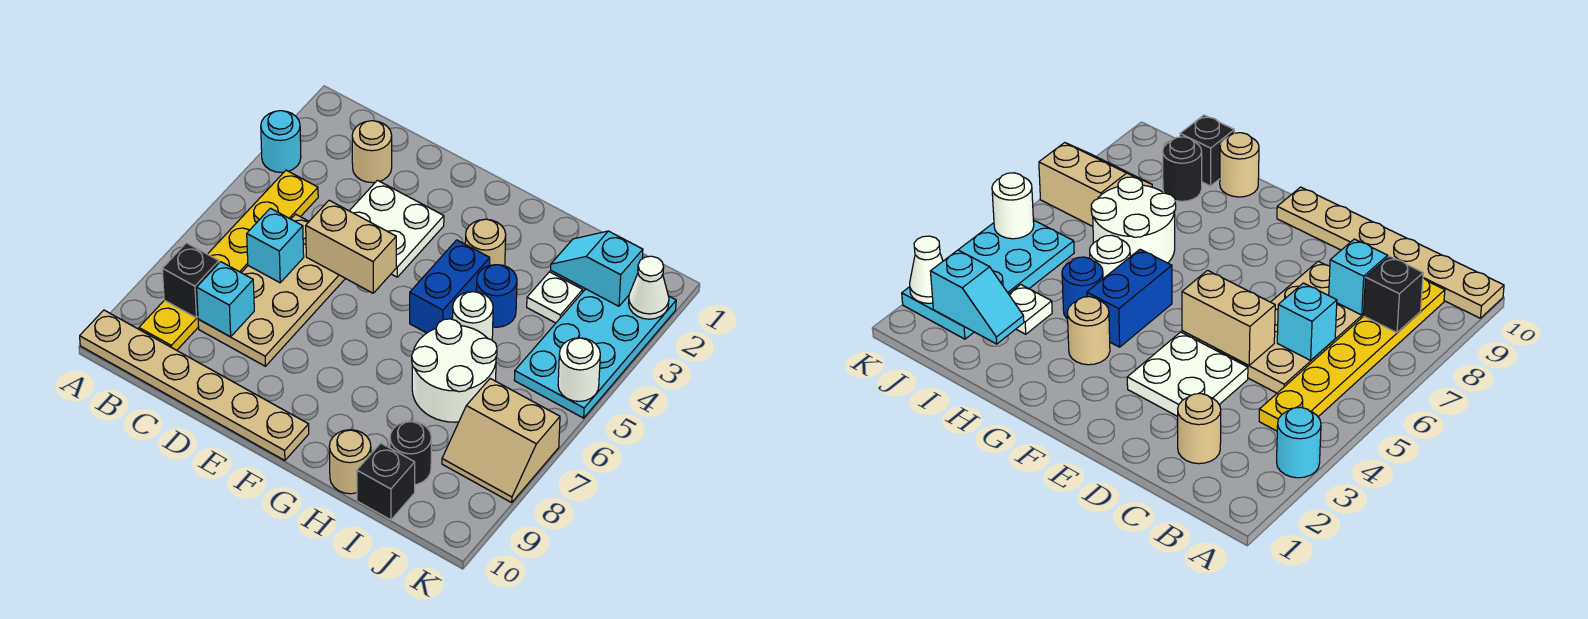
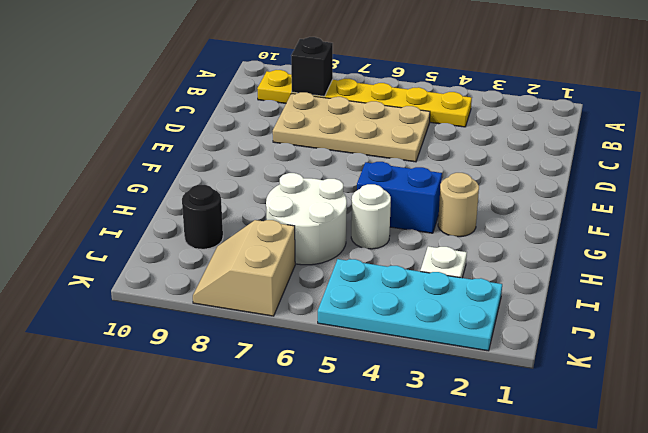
none -> cyan round brick A3 level 1
none -> tan plate A10:F10 level 1
none -> tan round brick C2 level 1

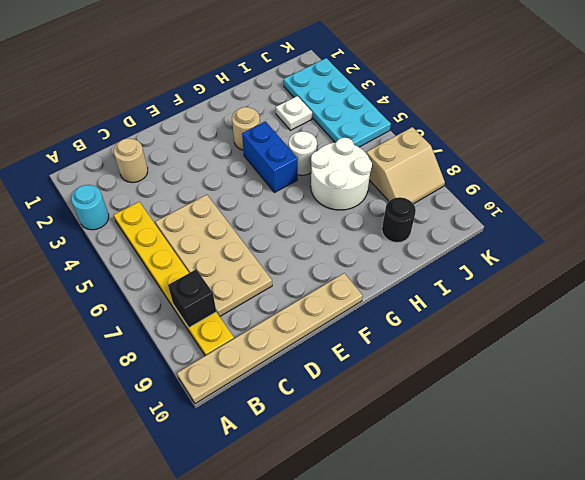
none -> white plate D3:E4 level 1
none -> blue round brick H4 level 1
none -> tan round brick H10 level 1

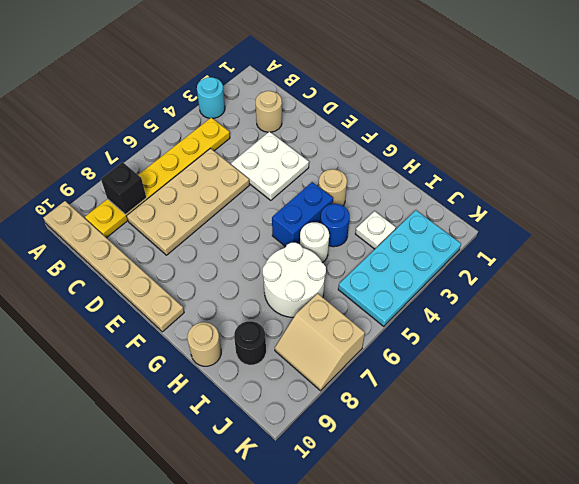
none -> black brick I10 level 1
none -> cyan brick C6 level 2
none -> cyan brick C8 level 2

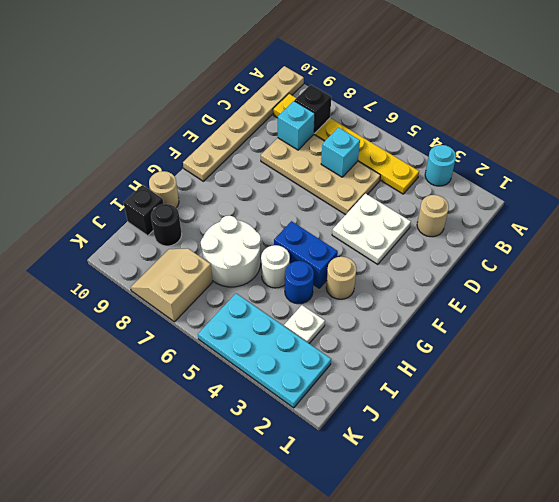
none -> tan brick D5:E5 level 2
none -> cyan slope I2:J2 level 2 top J
none -> white cone K2 level 2

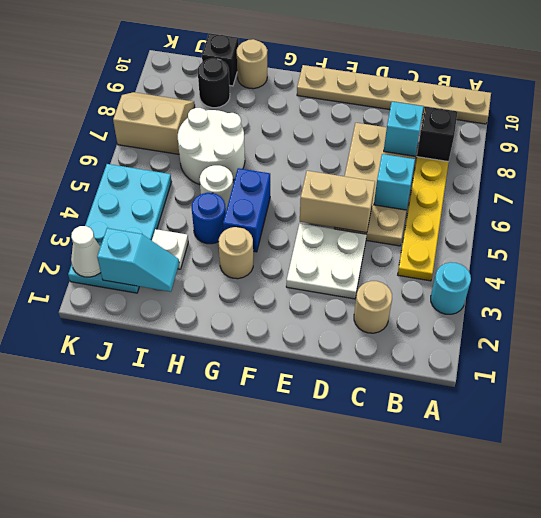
none -> white round brick K5 level 2

